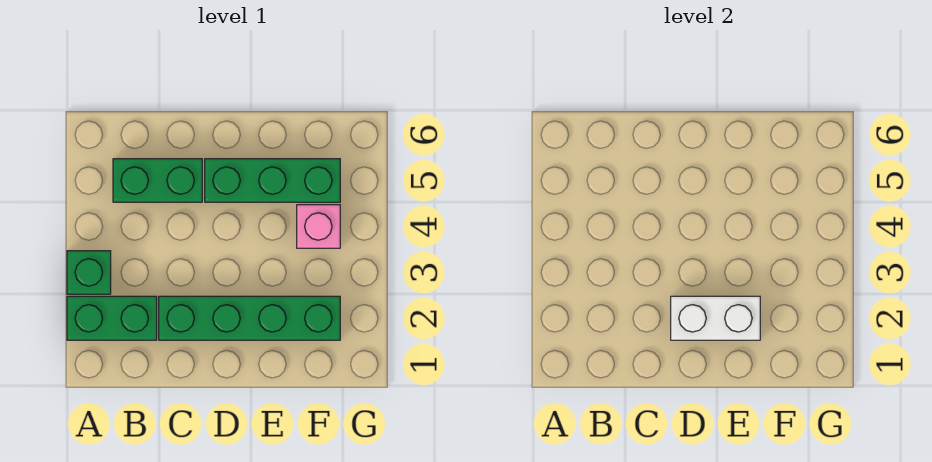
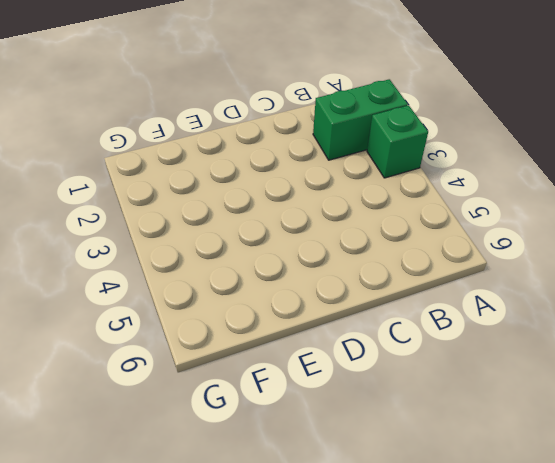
none -> green brick B5:C5 level 1
none -> green brick C2:F2 level 1

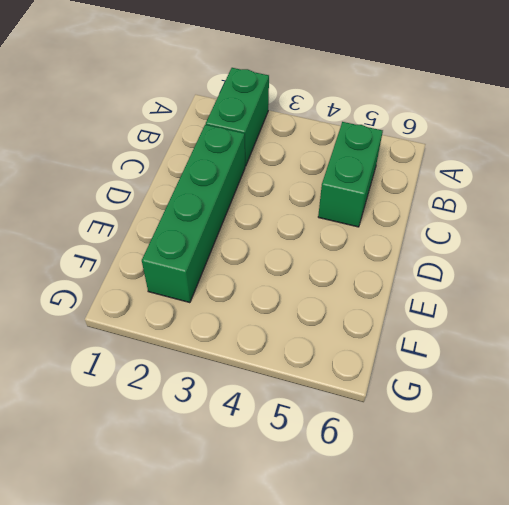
none -> green brick A3 level 1
none -> green brick D5:F5 level 1

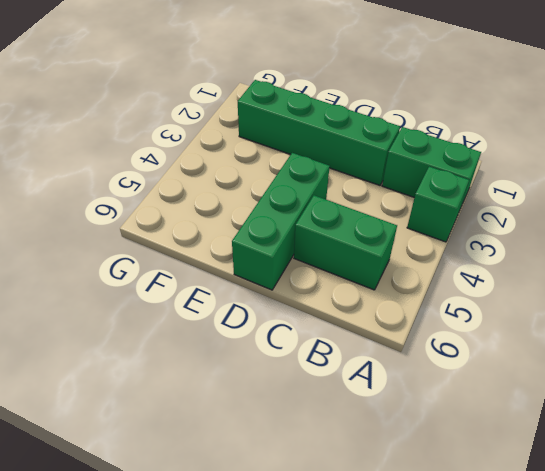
green brick D4:D6 level 1 -> green brick D5:F5 level 1
none -> pink brick F4 level 1
none -> white brick D2:E2 level 2

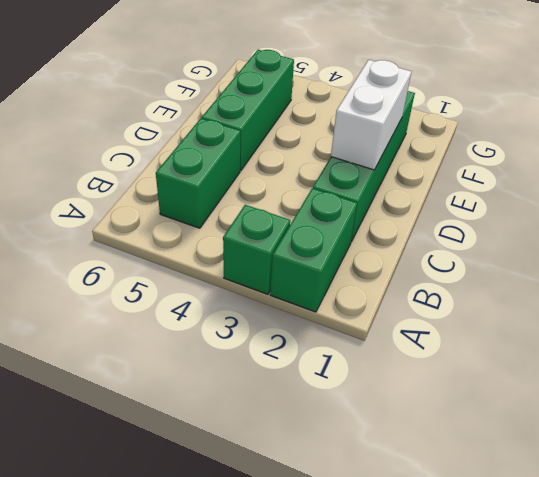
none -> pink brick F4 level 1

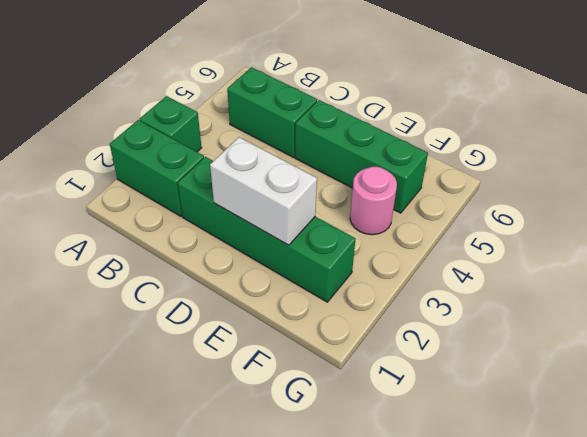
pink round brick F4 level 1 -> pink brick F4 level 1

